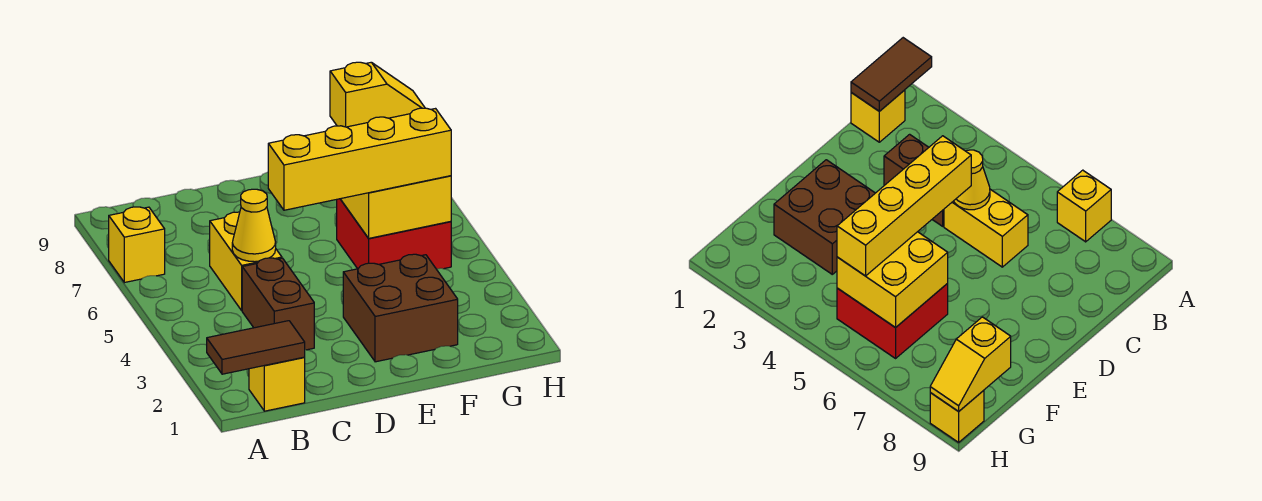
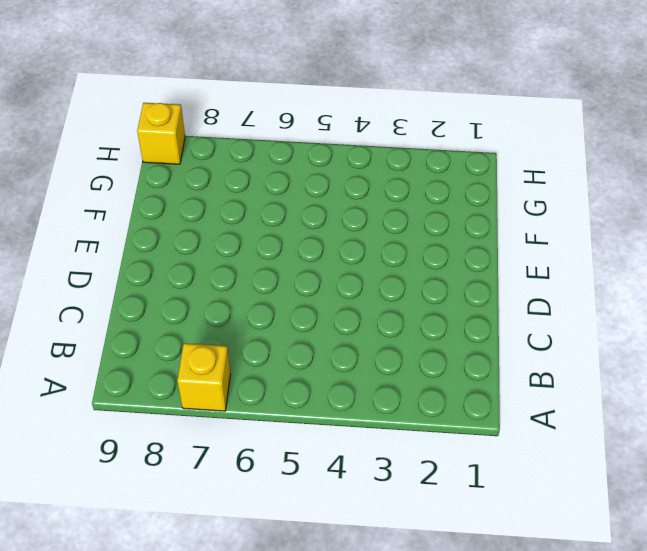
none -> yellow brick B1 level 1
none -> brown brick C3:C4 level 1
none -> yellow brick C5:C6 level 1

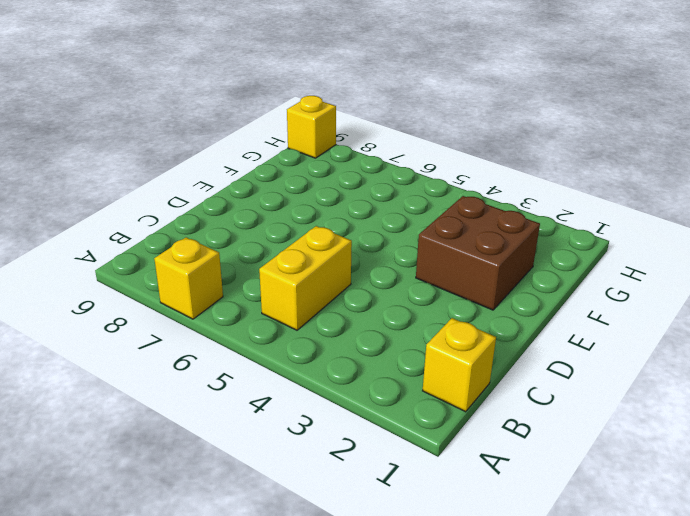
yellow brick B5:C5 level 1 -> yellow brick C5:C6 level 1
none -> brown brick C3:C4 level 1
none -> red brick F5:G6 level 1
none -> brown tile A1:B1 level 2

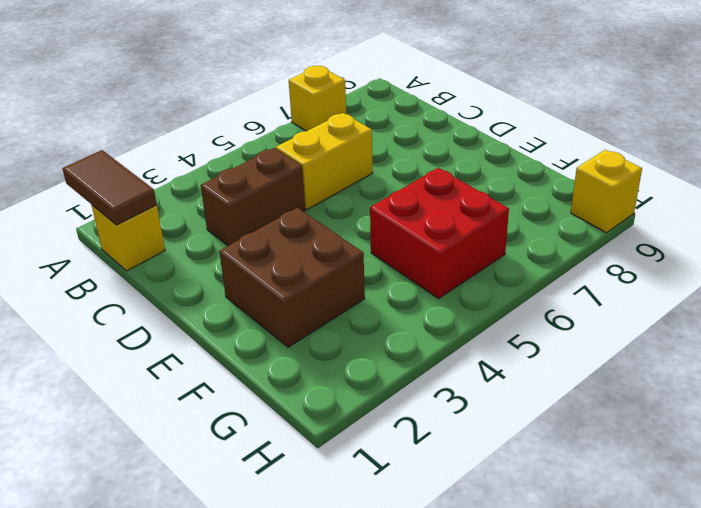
none -> yellow cone C5 level 2
none -> yellow brick F5:G6 level 2
none -> yellow slope G9:H9 level 2 top G

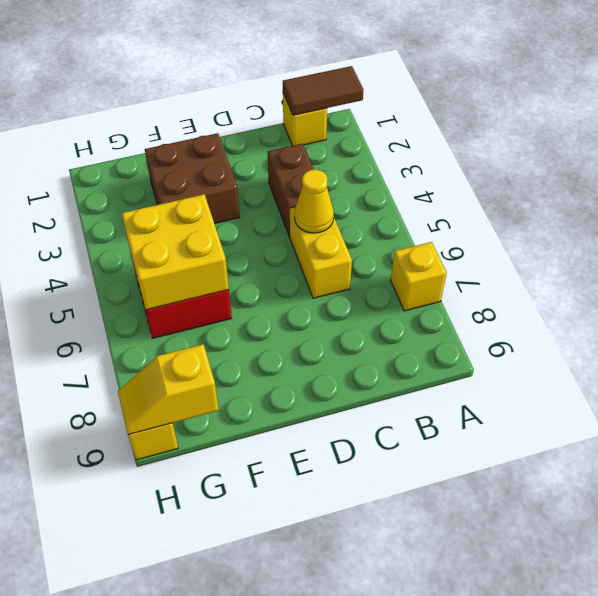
none -> yellow brick D5:G5 level 3

